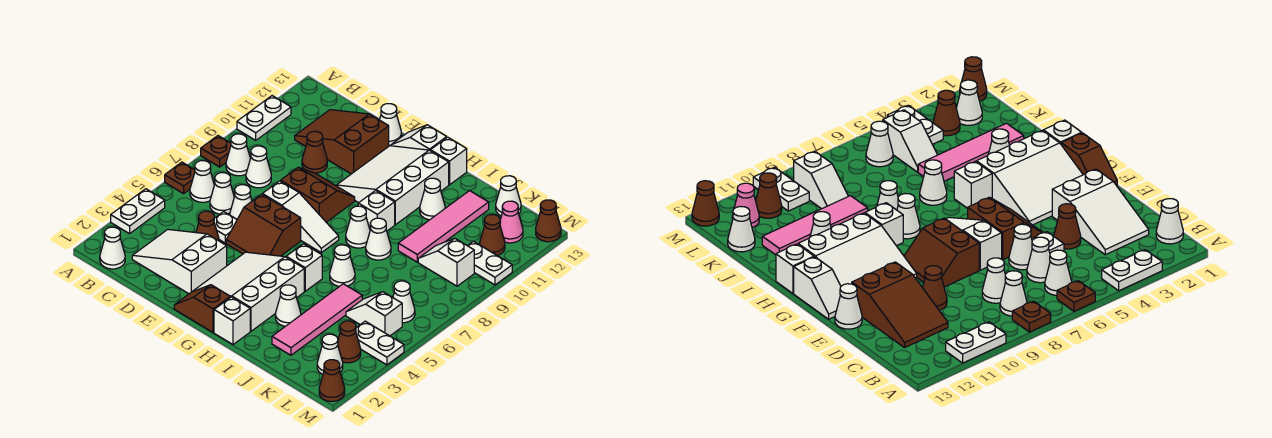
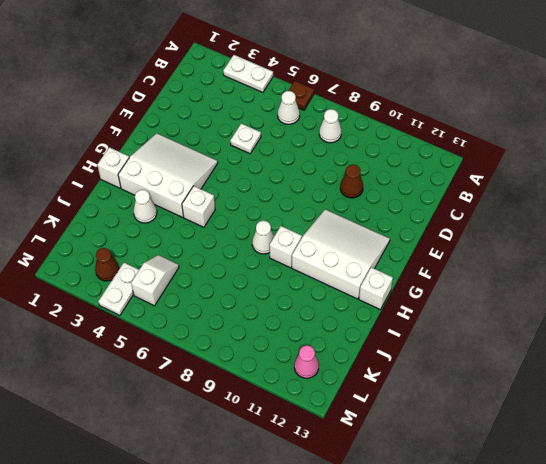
none -> brown plate A8 level 1
none -> white plate A10:A11 level 1
none -> white cone B1 level 1
none -> white slope C2:E3 level 1 top E

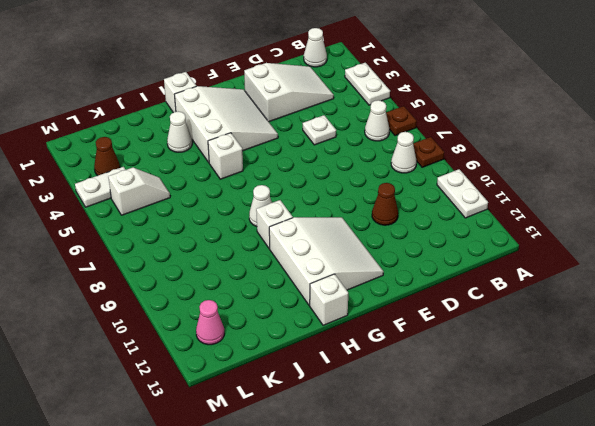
none -> white cone C6 level 1
none -> white cone C8 level 1
none -> brown slope C11:E12 level 1 top E
none -> brown cone D4 level 1

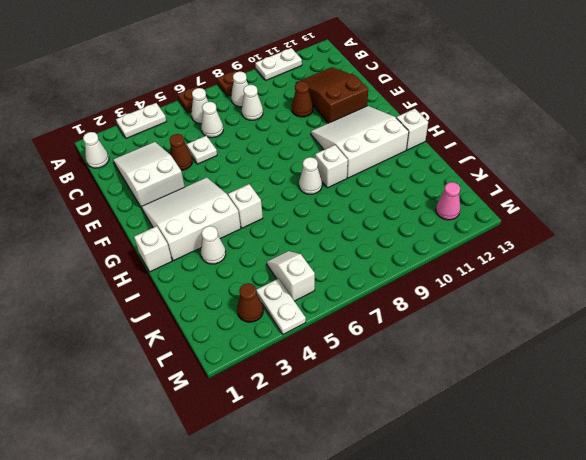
none -> white cone D6 level 1
none -> brown slope E5:F6 level 1 top 6
none -> white slope E7:G7 level 1 top E
none -> brown slope E8:F9 level 1 top 8

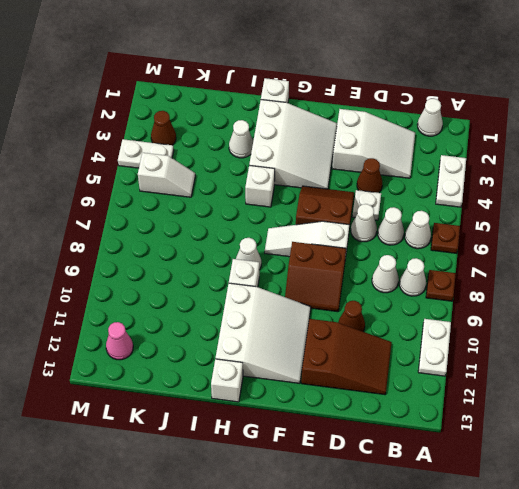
none -> white cone E13 level 1
none -> brown slope F1:G1 level 1 top G
none -> white slope F13:G13 level 1 top G
none -> white cone I6 level 1

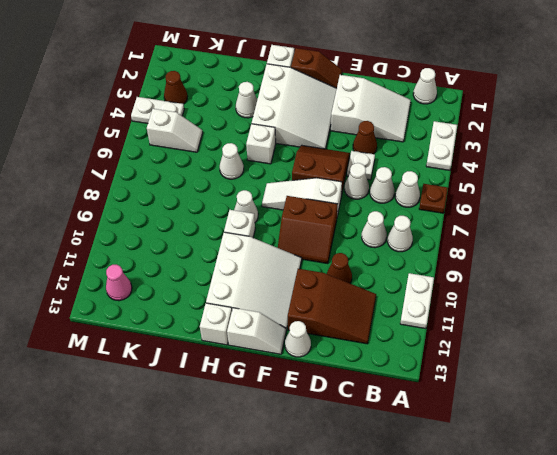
none -> brown plate A8 level 1
none -> white cone I8 level 1
none -> white cone I11 level 1
none -> pink tile J2:J5 level 1

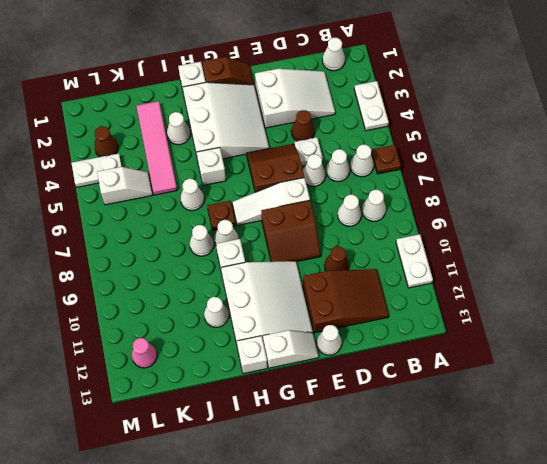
brown plate H7 level 1 -> brown plate A8 level 1
none -> pink tile J9:J12 level 1
none -> white slope K9:L9 level 1 top L
none -> white cone K13 level 1
none -> white cone L2 level 1

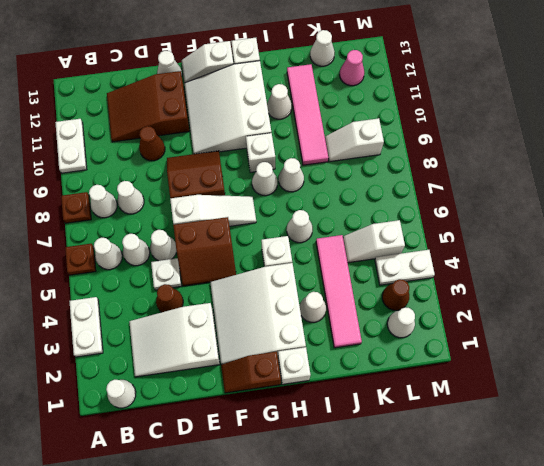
none -> white cone L6 level 1
none -> white plate L10:M10 level 1
none -> brown cone L11 level 1
none -> brown cone M1 level 1

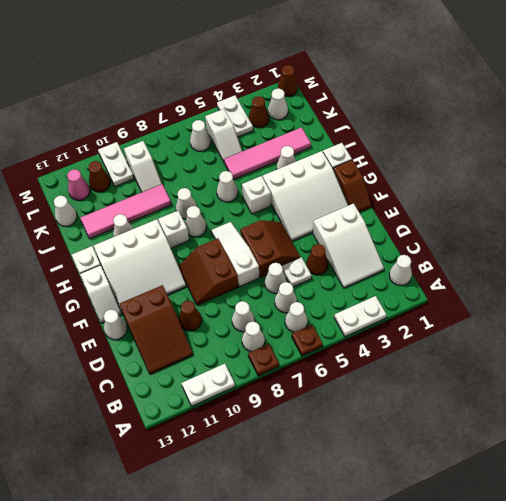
none -> brown cone M13 level 1

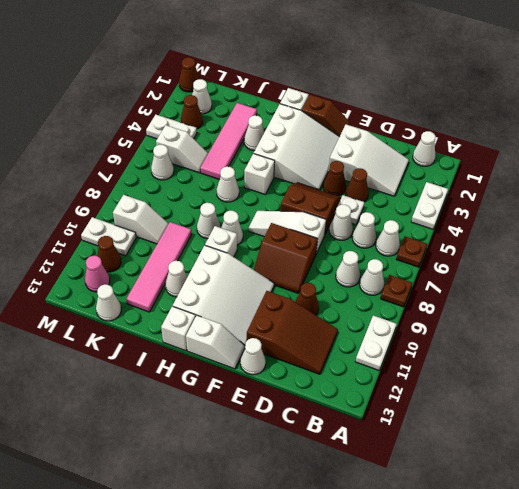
brown cone E4 level 1 -> brown cone M13 level 1

